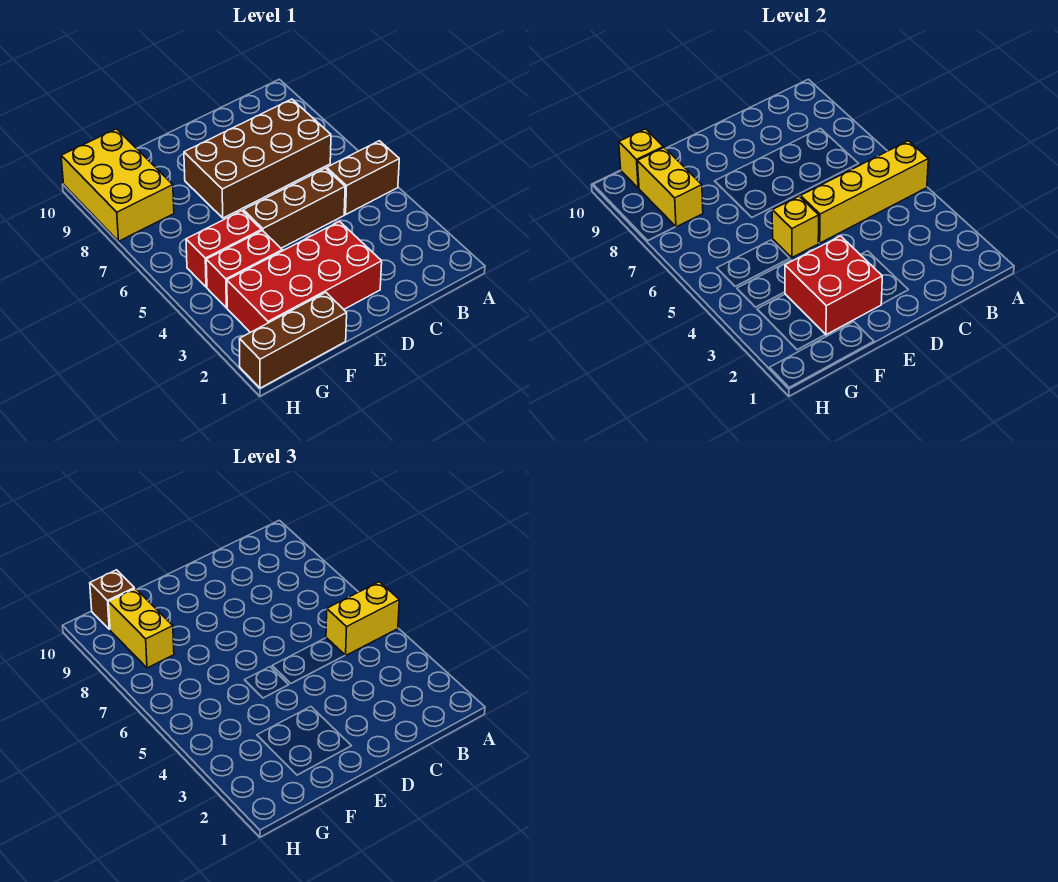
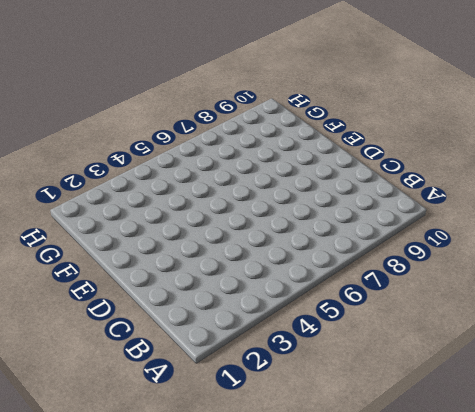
none -> brown brick A5:B5 level 1
none -> brown brick B7:E8 level 1
none -> brown brick C5:E5 level 1

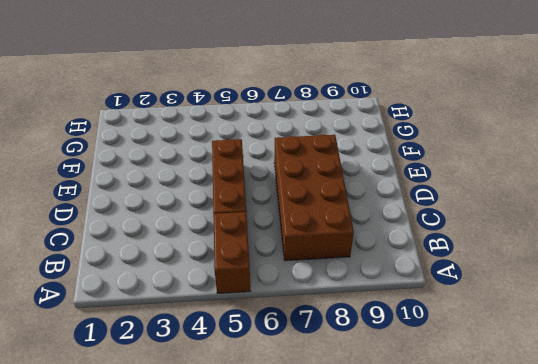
none -> red brick D2:G3 level 1
none -> brown brick F1:H1 level 1
none -> red brick F4:G4 level 1

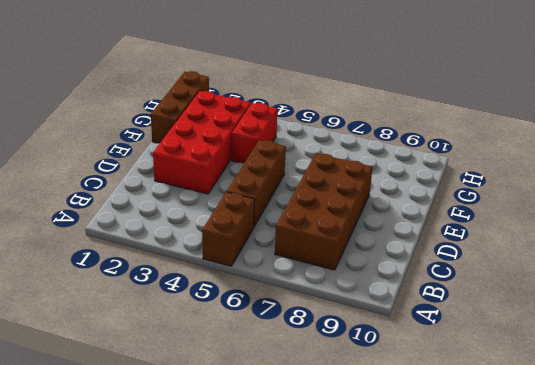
none -> red brick F5:G5 level 1
none -> yellow brick G8:H10 level 1
none -> yellow brick A5:D5 level 2

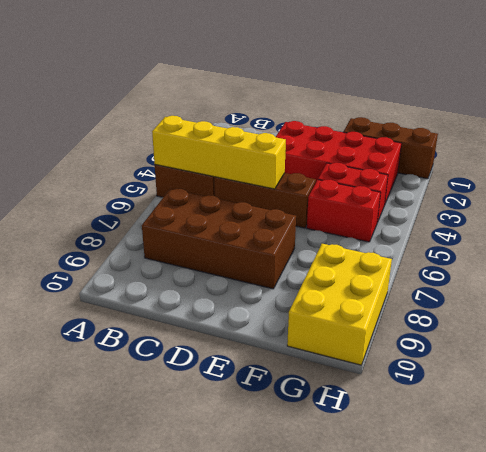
none -> red brick E2:F3 level 2
none -> yellow brick E5 level 2
none -> yellow brick G8:G9 level 2

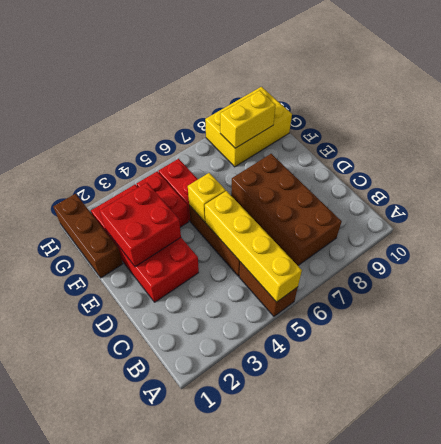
none -> yellow brick G10 level 2
none -> yellow brick A5:B5 level 3
none -> yellow brick G8:G9 level 3

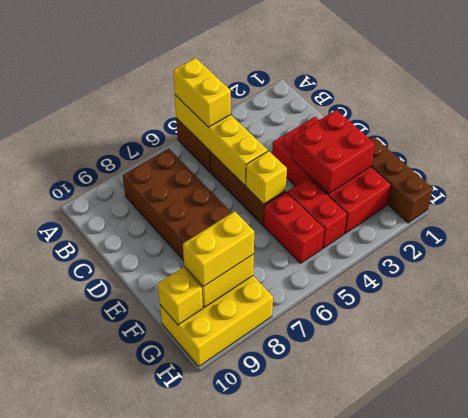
none -> brown brick G10 level 3

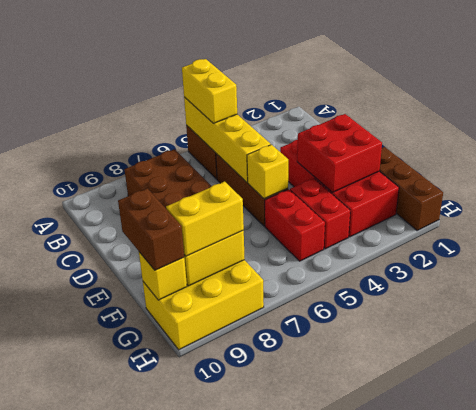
brown brick F10:G10 level 3 -> brown brick G10 level 3

